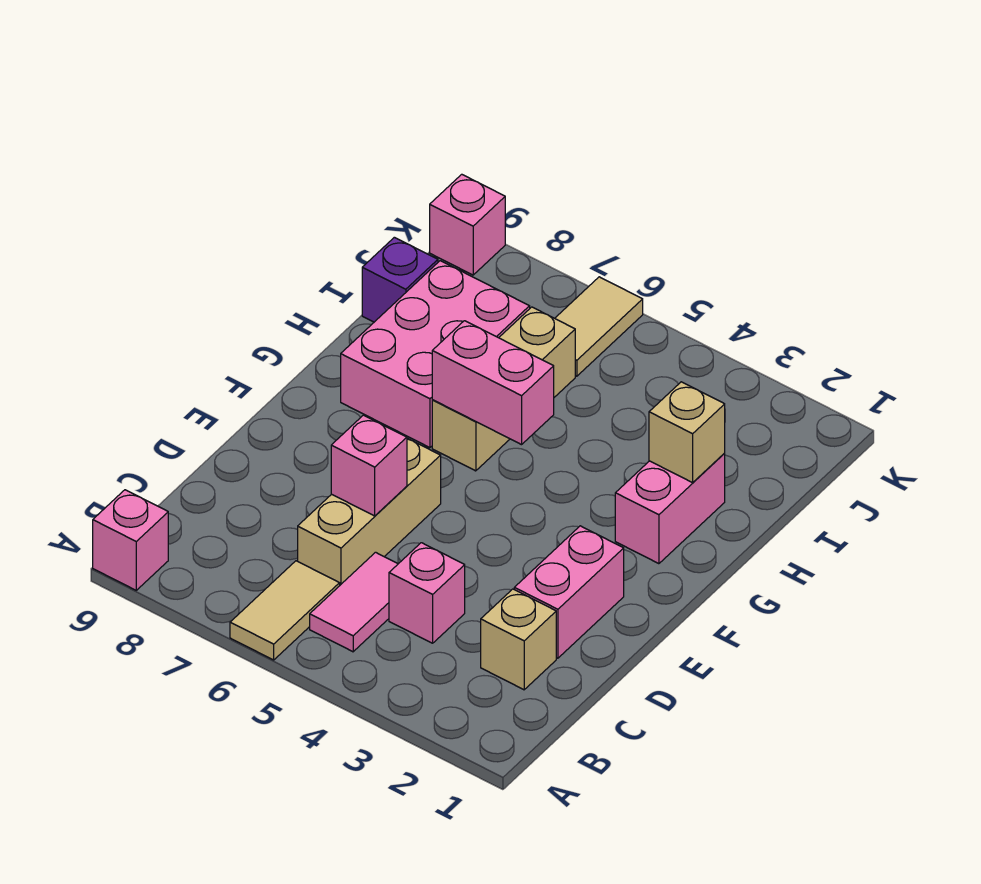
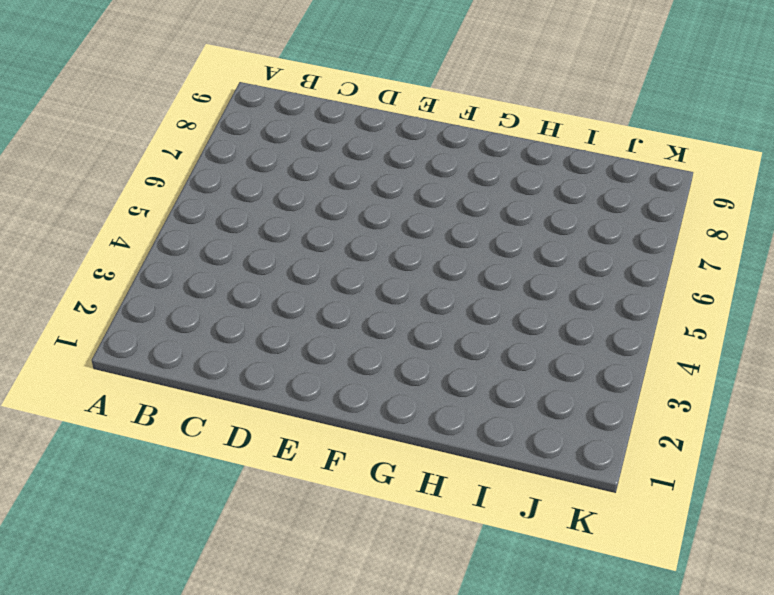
none -> tan tile A6:B6 level 1
none -> pink brick A9 level 1
none -> pink tile B5:C5 level 1

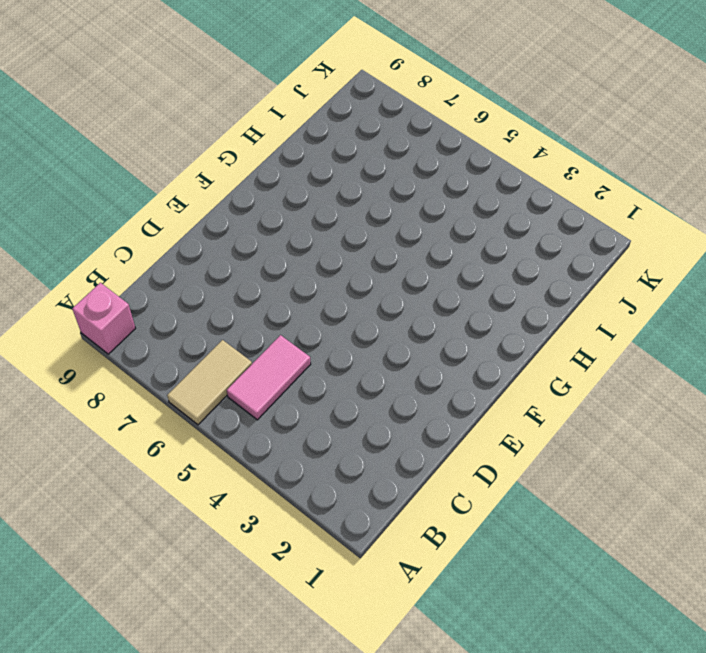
none -> tan brick C2 level 1
none -> pink brick C4 level 1
none -> tan brick C6:E6 level 1

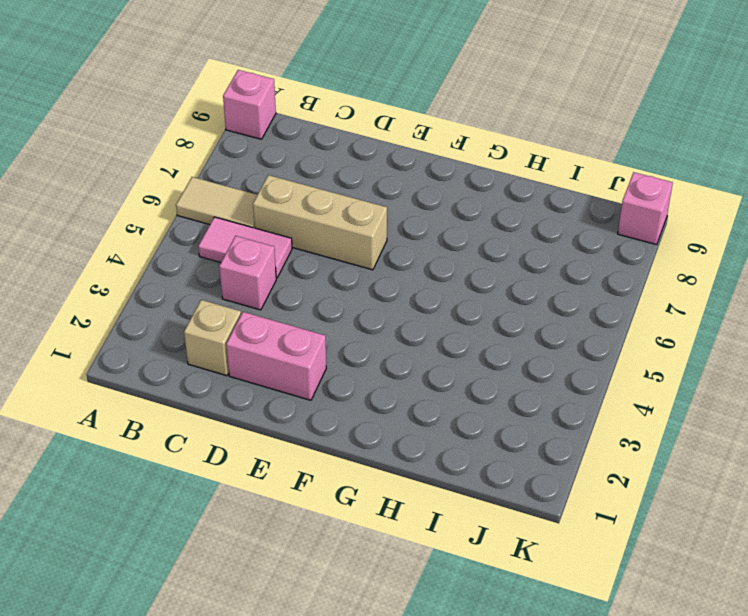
none -> pink brick G2:H2 level 1
none -> tan brick G6:I6 level 1
none -> pink brick G7:I8 level 1

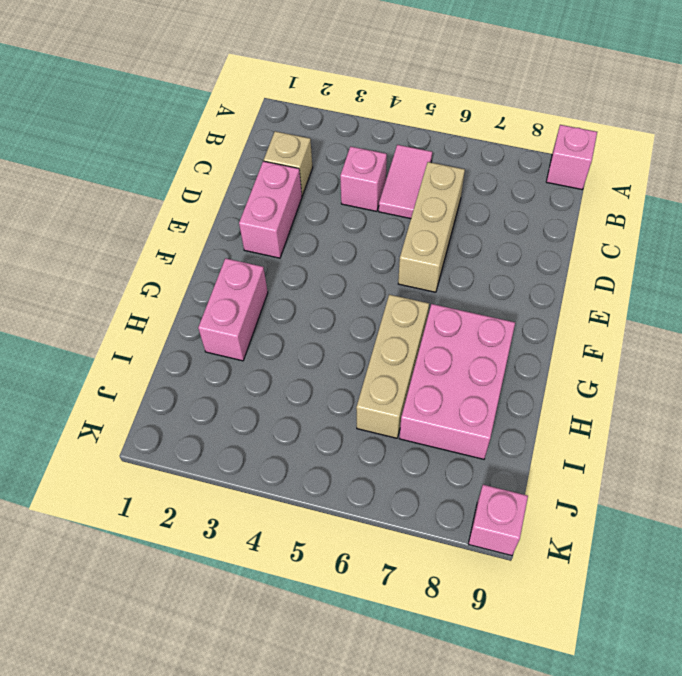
none -> tan tile A6:B6 level 1
none -> purple brick I9 level 1
none -> tan tile J6:K6 level 1

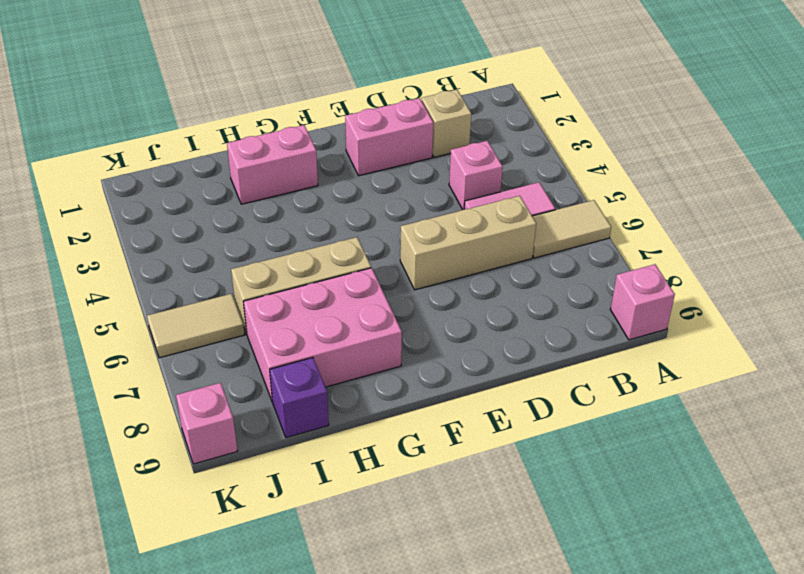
none -> pink brick D6 level 2
none -> pink brick G5:G6 level 2
none -> tan brick H2 level 2

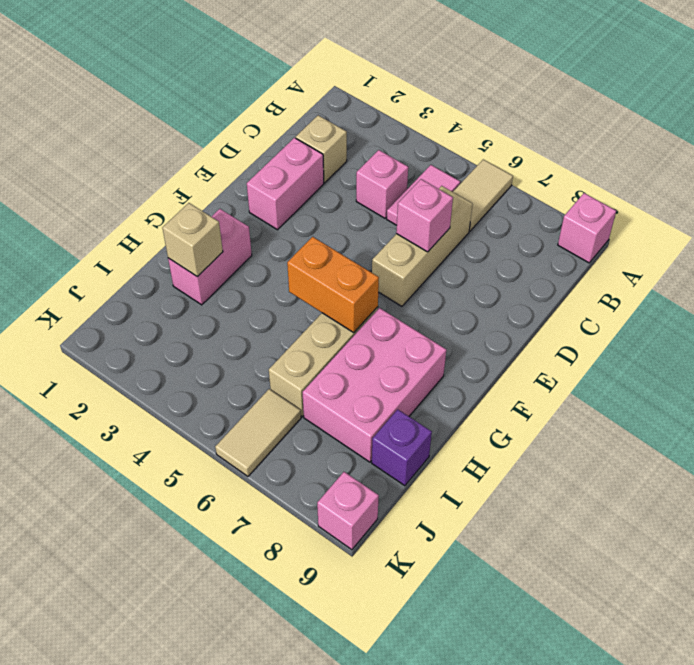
orange brick G5:G6 level 2 -> pink brick G5:G6 level 2

